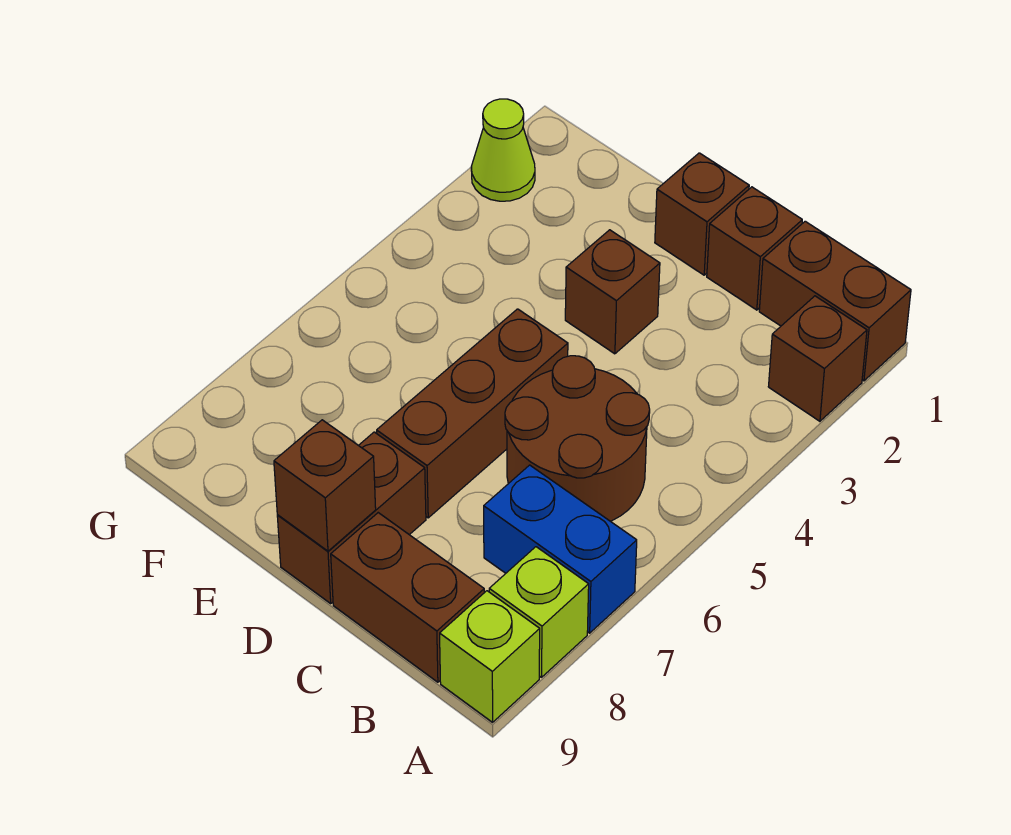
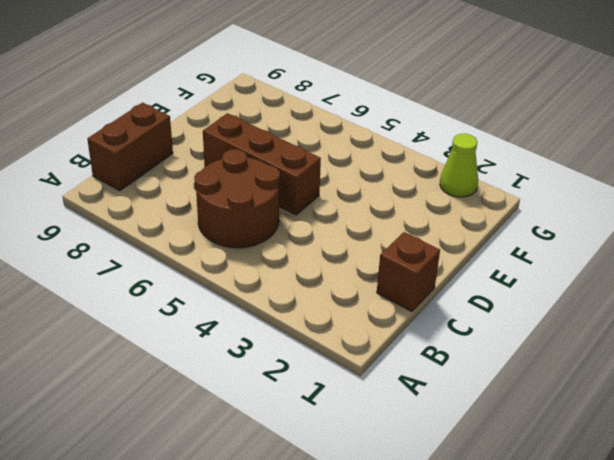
none -> brown brick A1:B1 level 1
none -> brown brick A2 level 1
none -> blue brick A7:B7 level 1

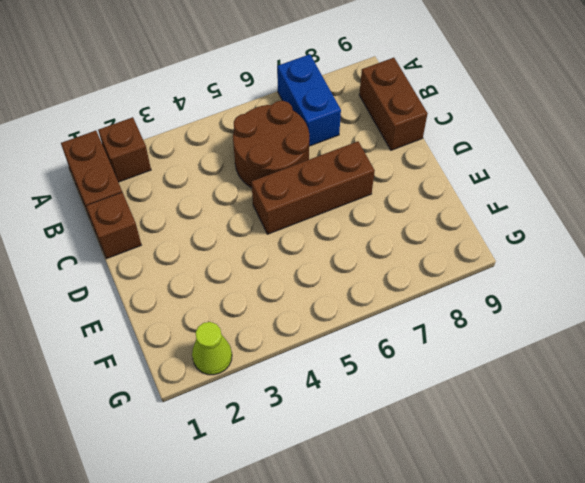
none -> lime brick A8 level 1
none -> lime brick A9 level 1
none -> brown brick D1 level 1

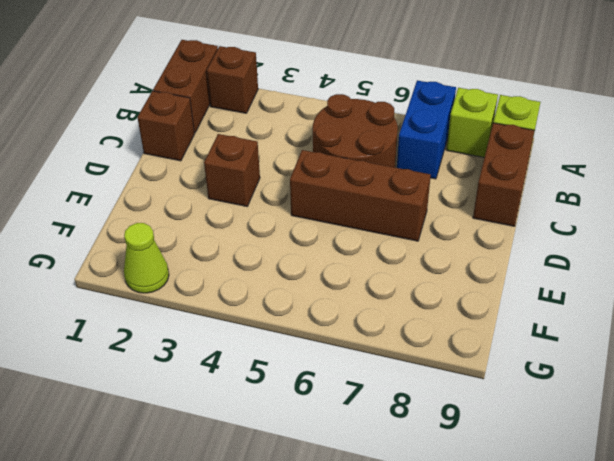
none -> brown brick D1 level 1
none -> brown brick D8:D9 level 1
none -> brown brick D9 level 2

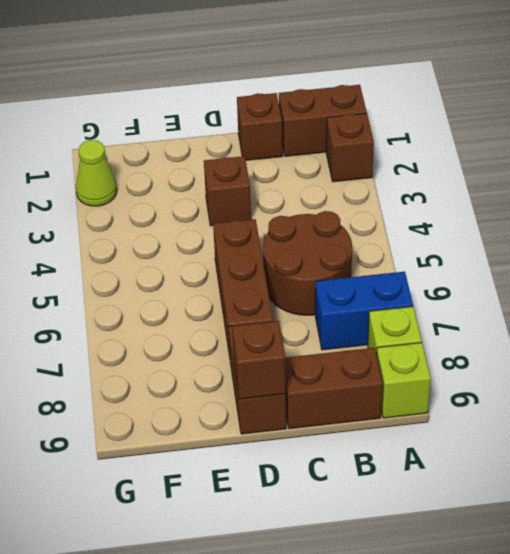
none -> brown brick D1 level 1

